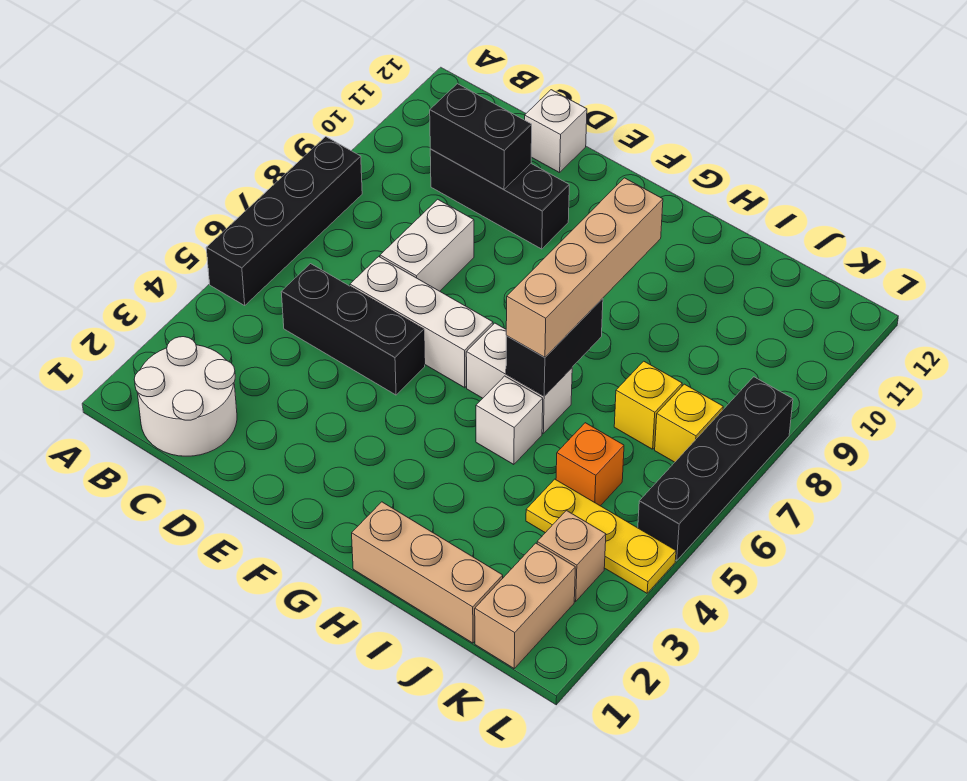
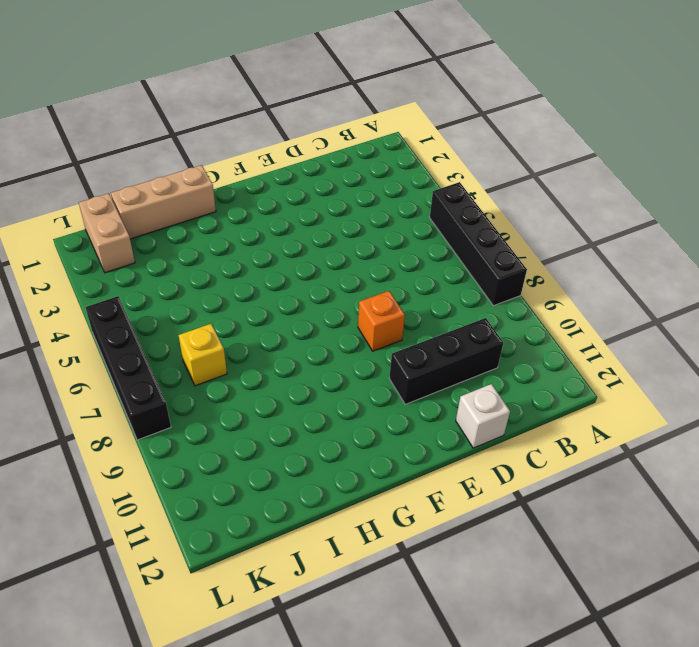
orange brick E8 level 1 -> orange brick J5 level 1
none -> white round brick B1:C2 level 1
none -> black brick C5:E5 level 1
none -> white brick D6:F6 level 1

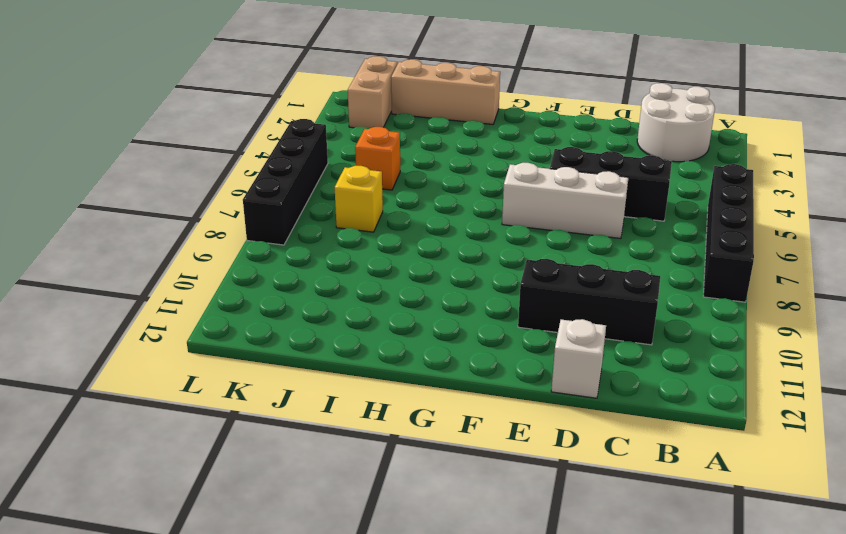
none -> white brick D7:D8 level 1
none -> white brick G6:H6 level 1
none -> white brick H5 level 1

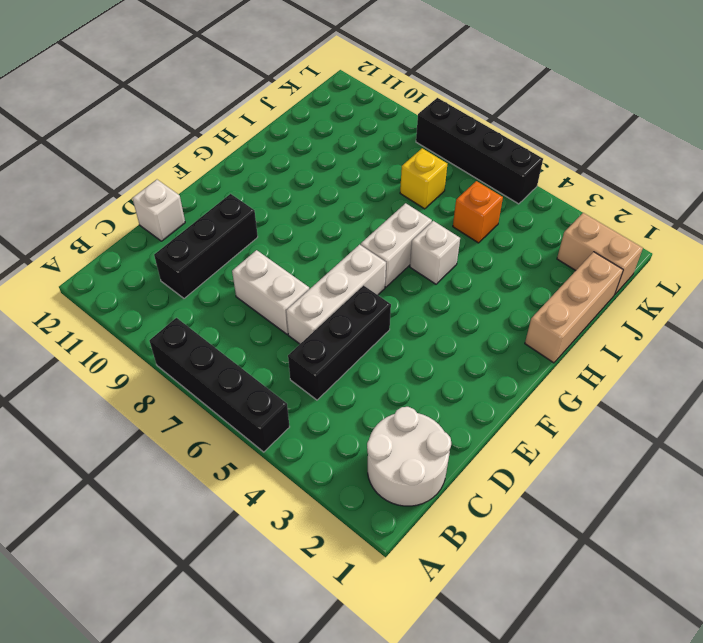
none -> yellow plate J4:L4 level 1
none -> tan brick K3 level 1
none -> yellow brick K7 level 1

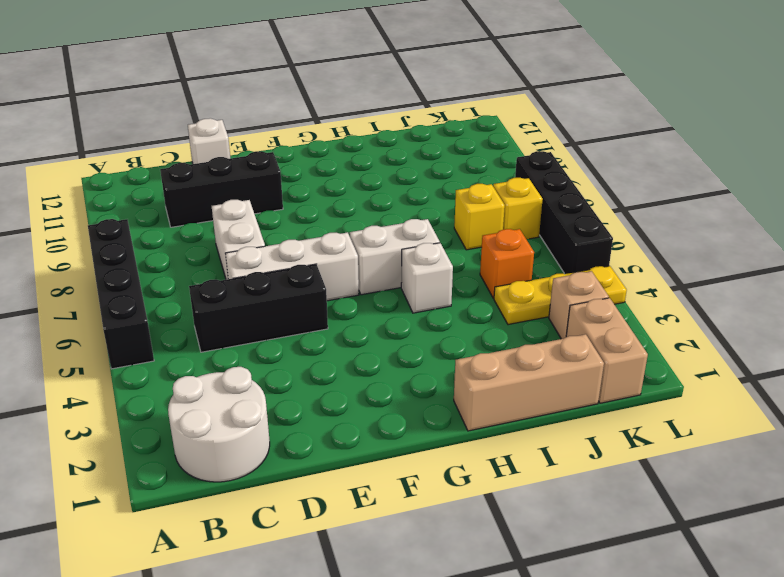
none -> black brick C10:D10 level 2
none -> black brick H6:H7 level 2
none -> tan brick H6:H9 level 3

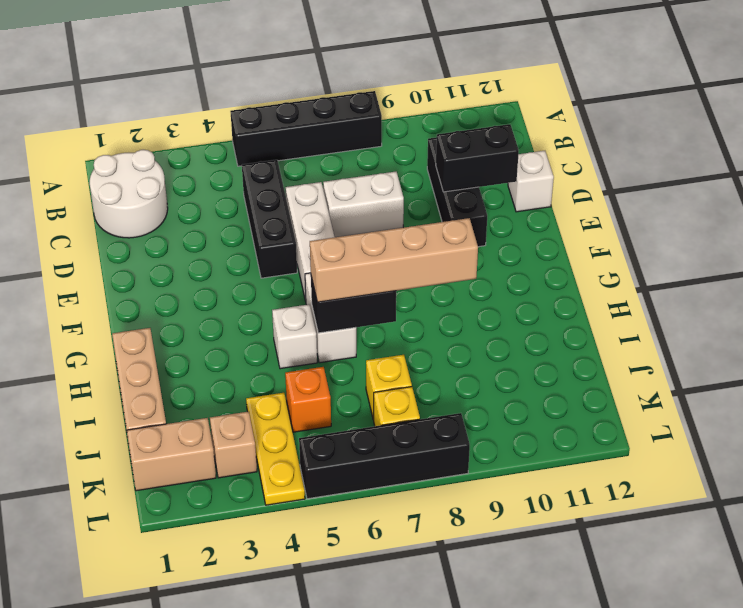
black brick D10:D11 level 2 -> black brick C10:D10 level 2

